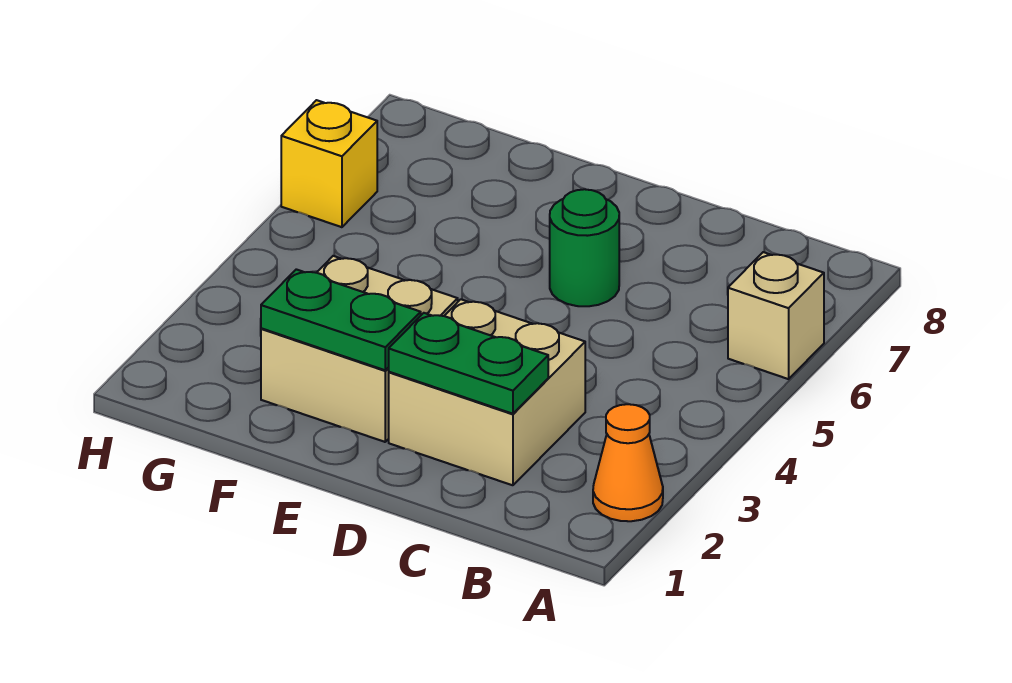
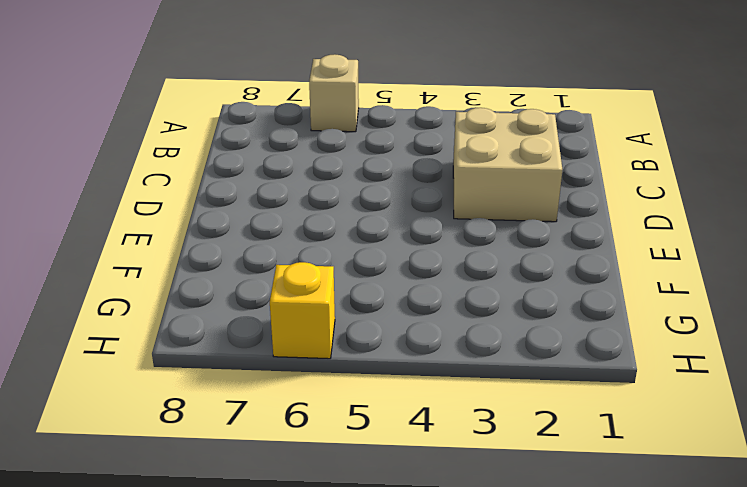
none -> orange cone A2 level 1
none -> green round brick D6 level 1

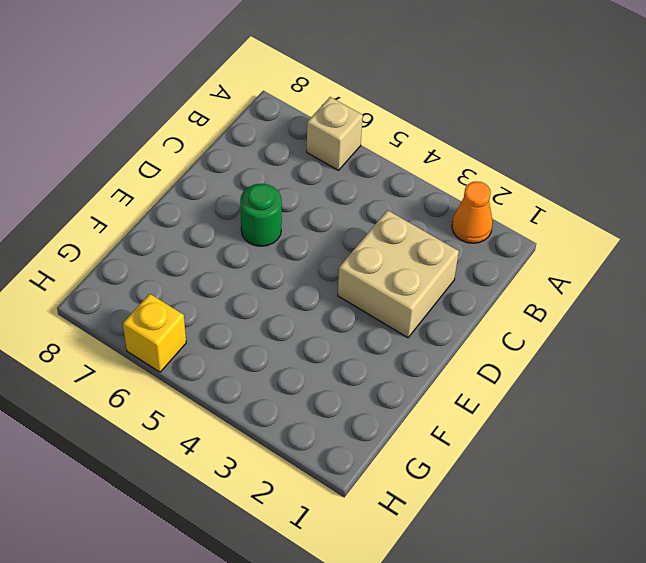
none -> tan brick E2:F3 level 1
none -> green plate C2:D2 level 2

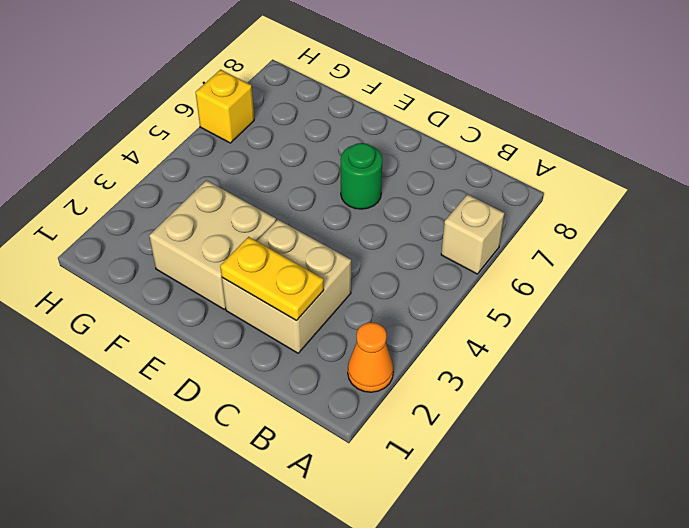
yellow plate C2:D2 level 2 -> green plate C2:D2 level 2
none -> green plate E2:F2 level 2

